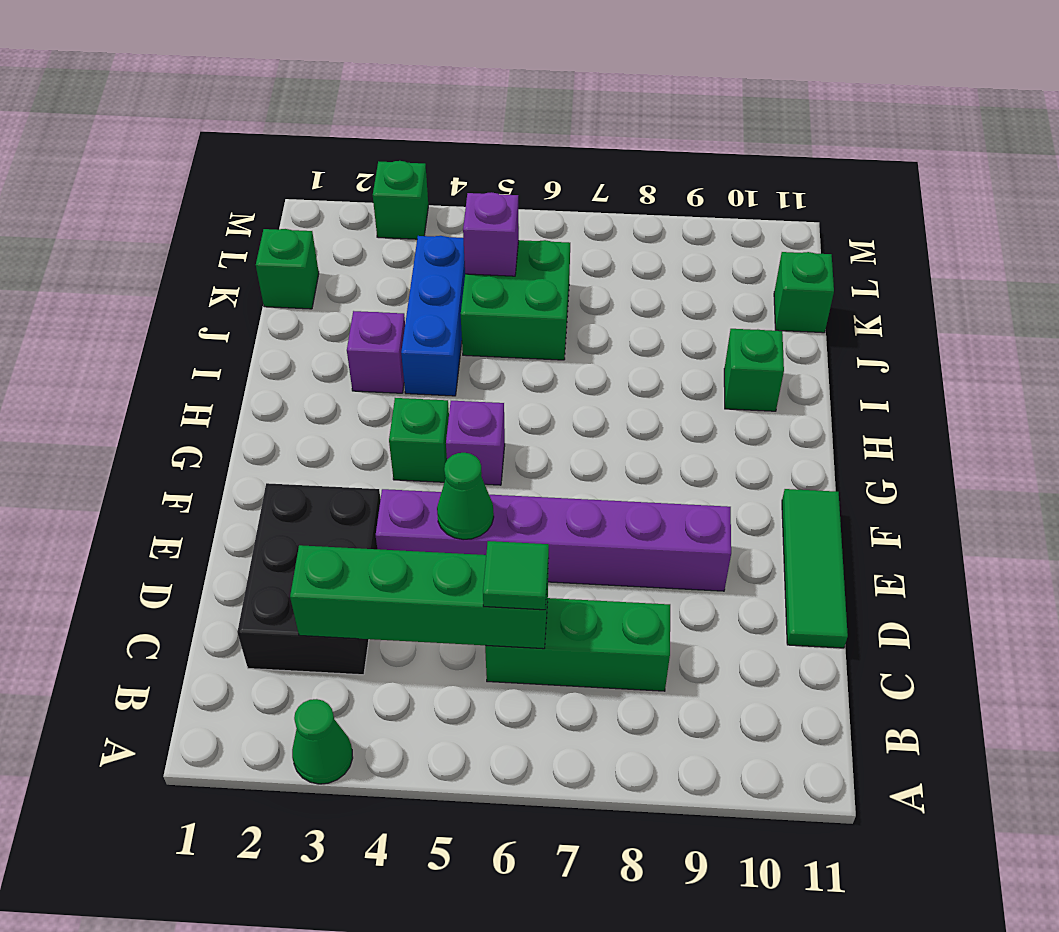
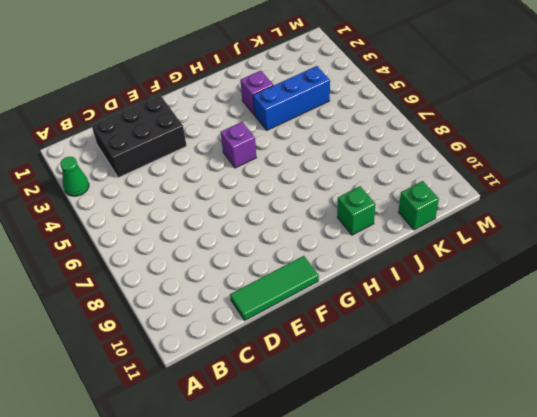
none -> green brick C6:C8 level 1
none -> purple brick E4:E9 level 1
none -> green brick G4 level 1

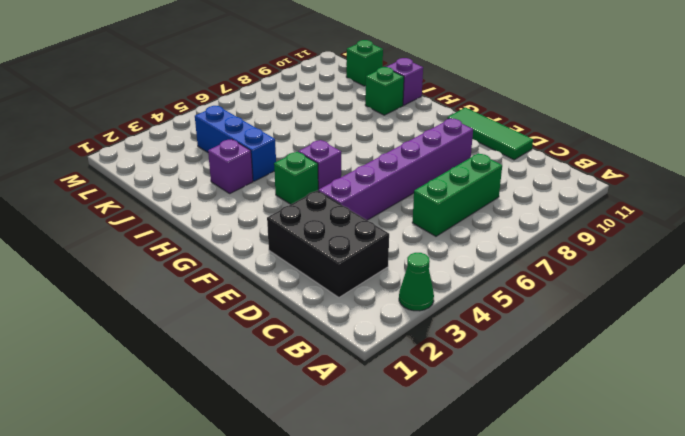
purple brick I11 level 1 -> purple brick K5 level 2
none -> green brick J5:K6 level 1
none -> green brick K1 level 1
none -> green brick M3 level 1

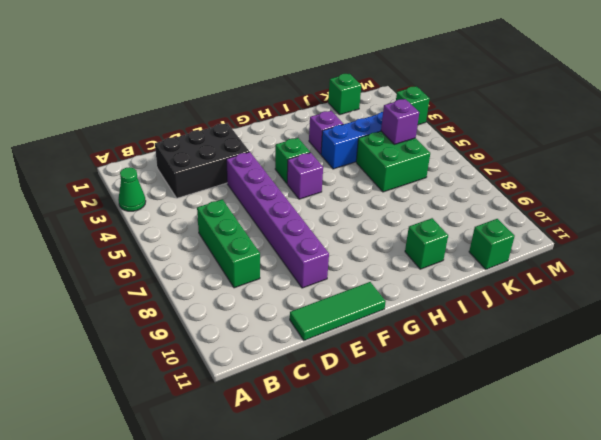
none -> green brick C3:C6 level 2
none -> green cone E5 level 2
none -> green tile C6 level 3

